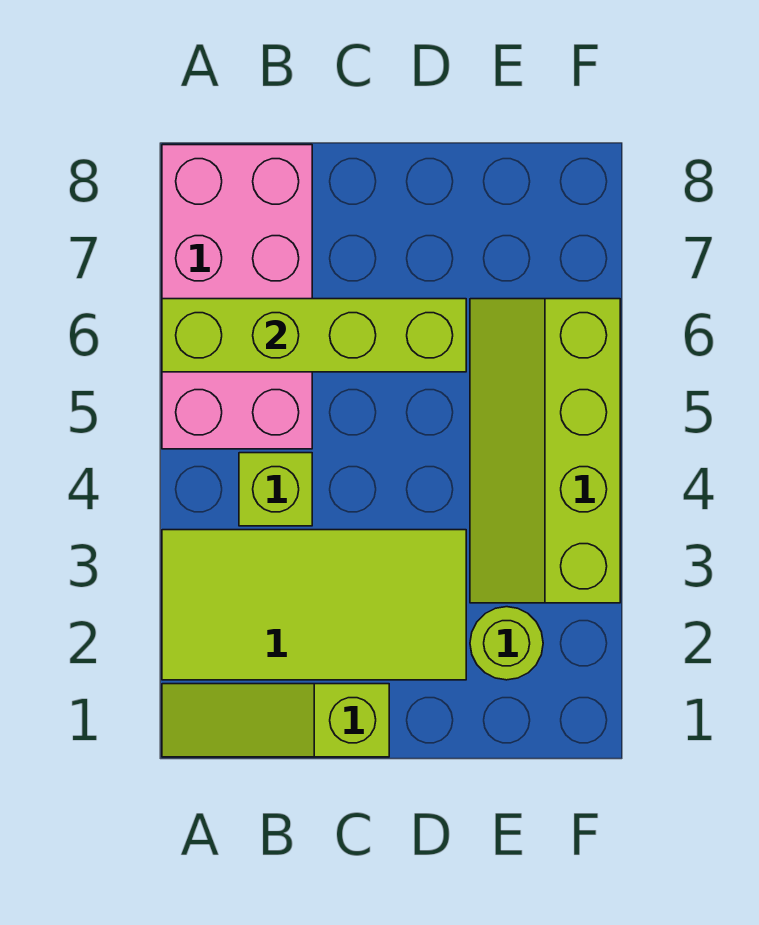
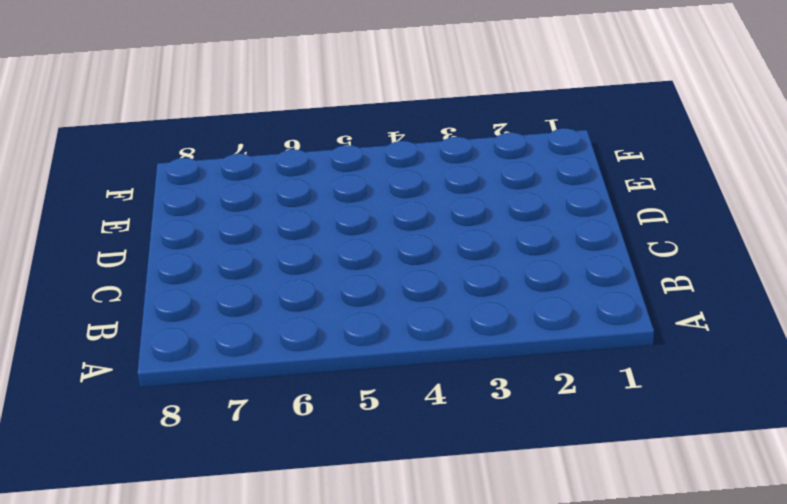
none -> lime slope A1:C1 level 1 top C
none -> lime tile A2:D3 level 1

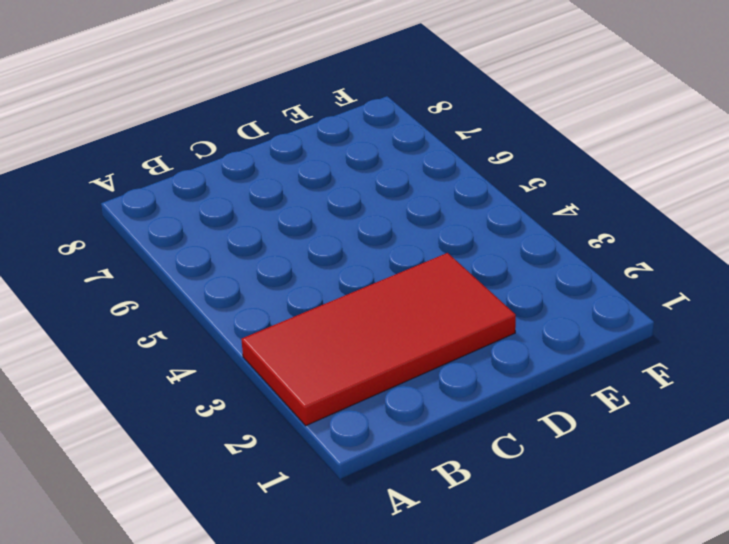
red tile A2:D3 level 1 -> lime tile A2:D3 level 1
none -> lime slope A1:C1 level 1 top C
none -> pink brick A5:B8 level 1

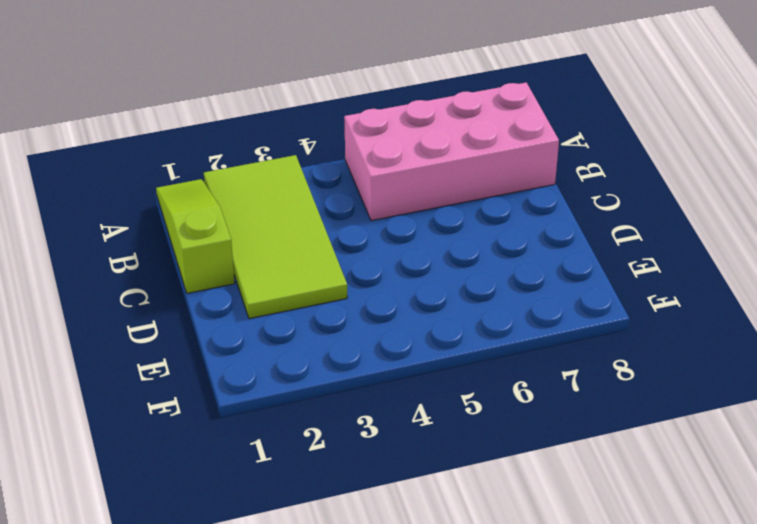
none -> lime brick B4 level 1
none -> lime round brick E2 level 1

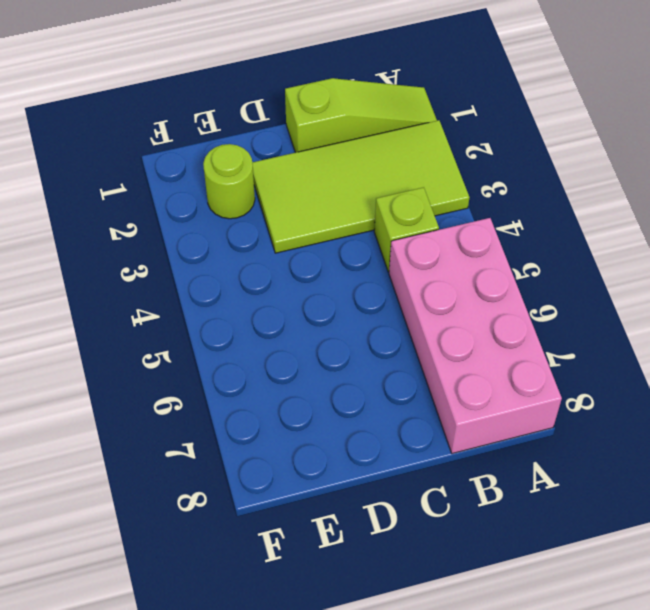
none -> lime slope E3:F6 level 1 top F
none -> lime brick A6:D6 level 2

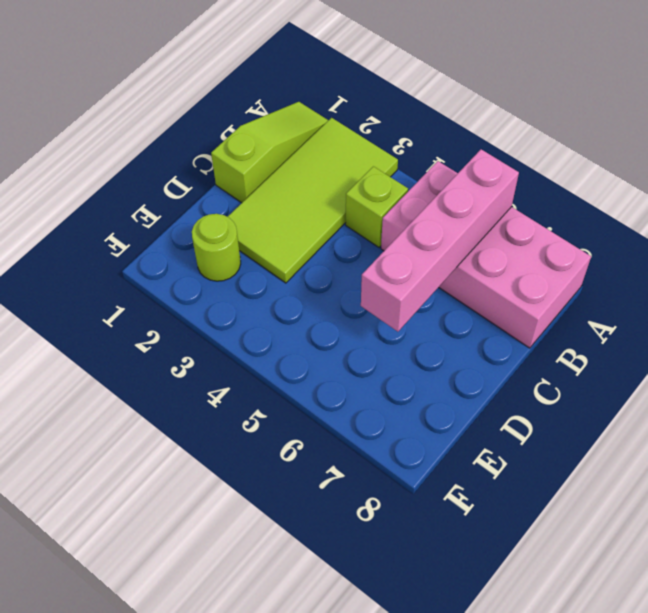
pink brick A6:D6 level 2 -> lime brick A6:D6 level 2
none -> lime slope E3:F6 level 1 top F

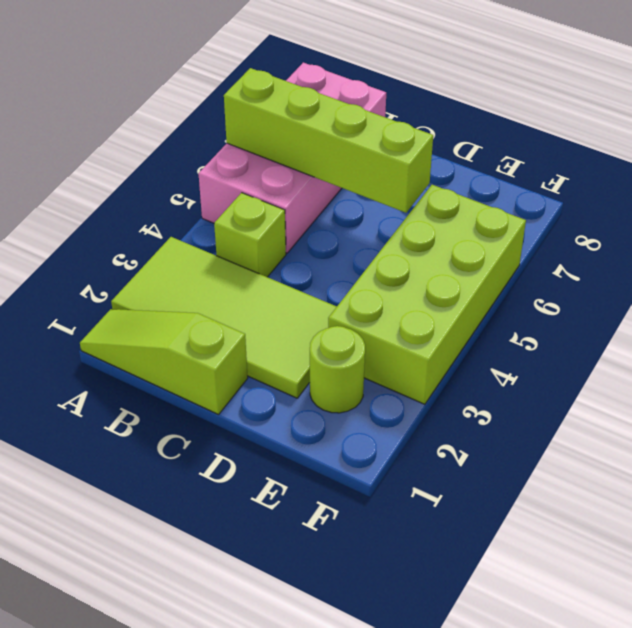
lime brick E3:F6 level 1 -> lime slope E3:F6 level 1 top F

